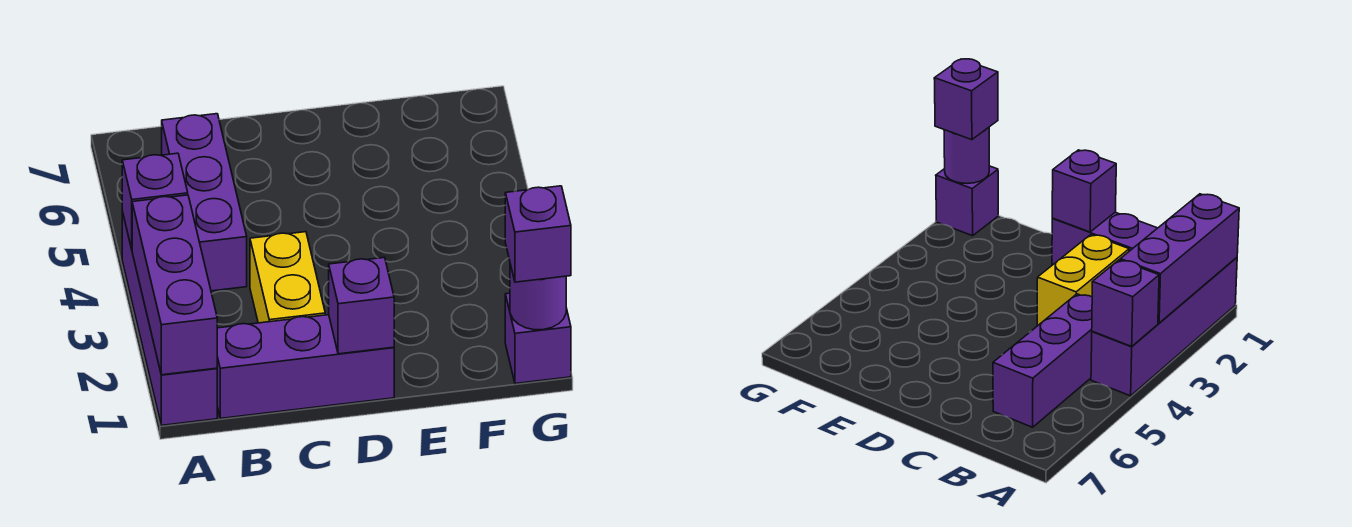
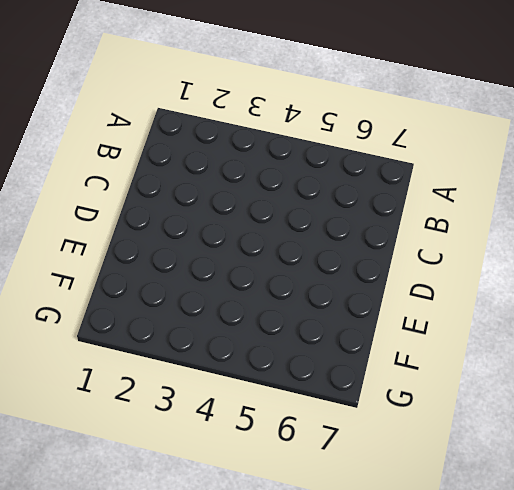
none -> purple brick A1:A4 level 1
none -> purple brick B1:D1 level 1

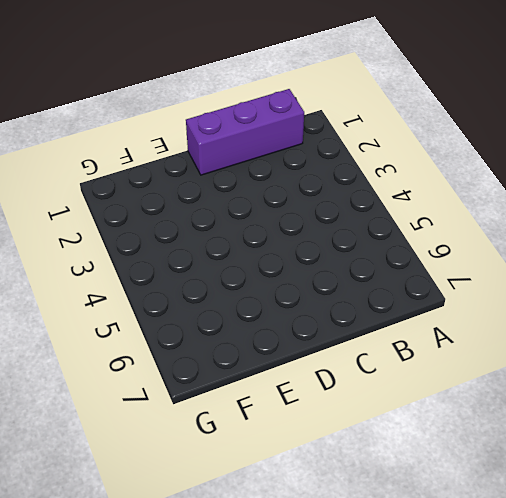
none -> purple brick A1:A4 level 1
none -> purple brick B4:B6 level 1

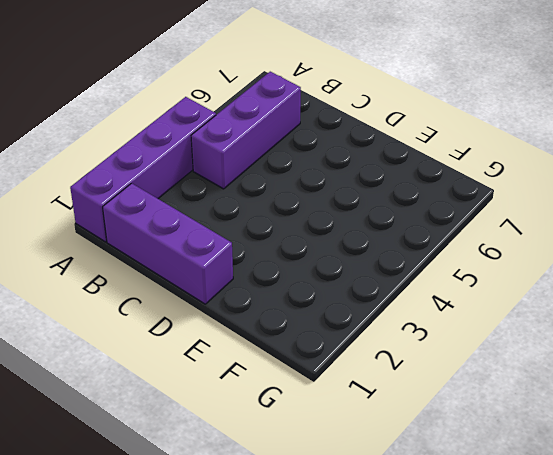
none -> yellow brick C2:C3 level 1
none -> purple brick G1 level 1

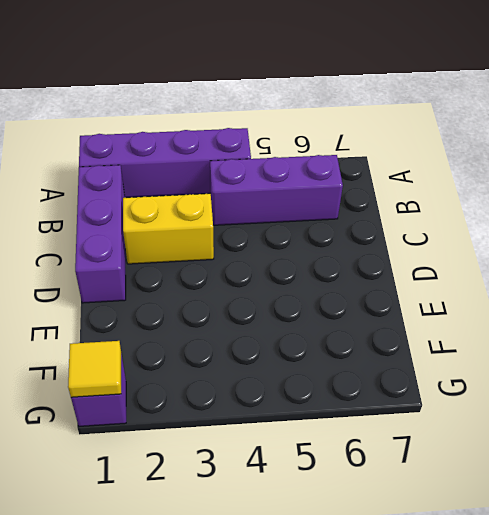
yellow tile G1 level 2 -> purple round brick G1 level 2
none -> purple brick A1:A3 level 2
none -> purple brick A4 level 2

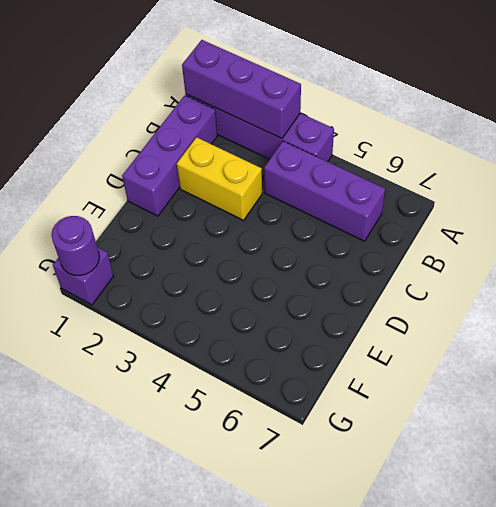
none -> purple brick A4 level 2
none -> purple brick D1 level 2

